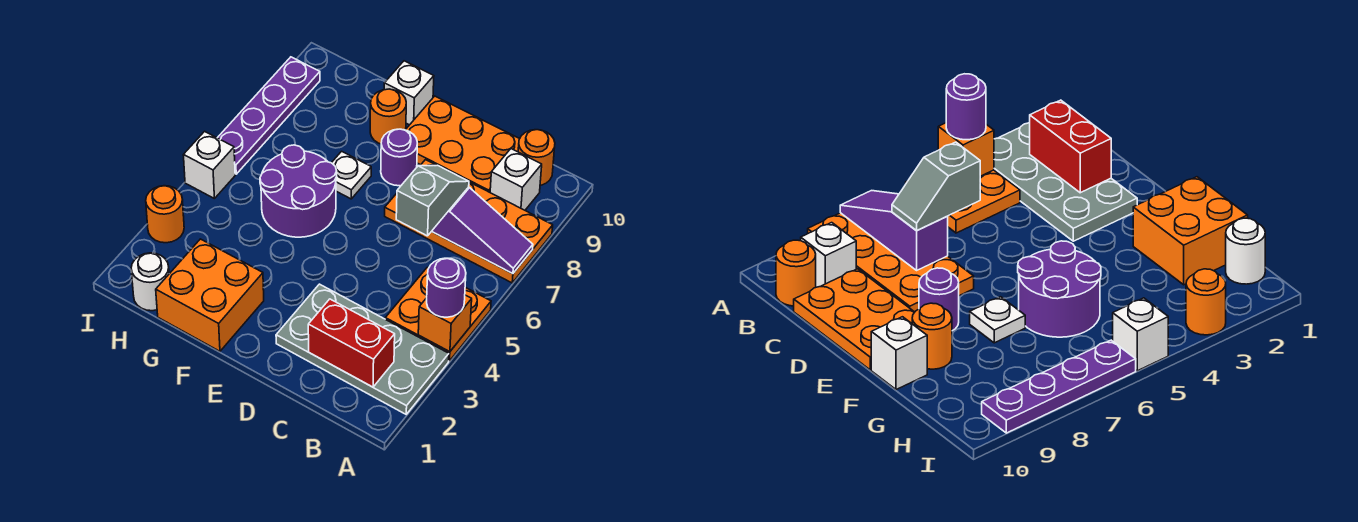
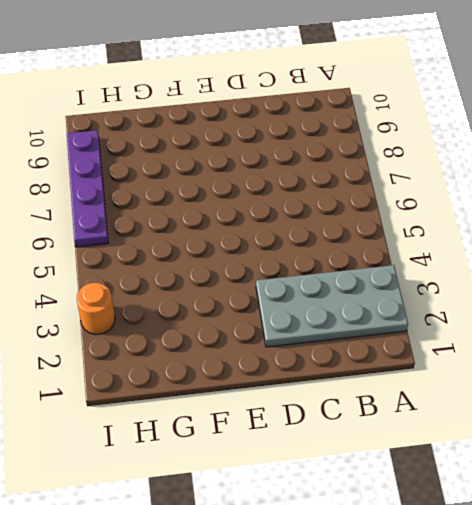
none -> orange plate A4:B5 level 1
none -> orange plate A7:D8 level 1
none -> white brick B9 level 1

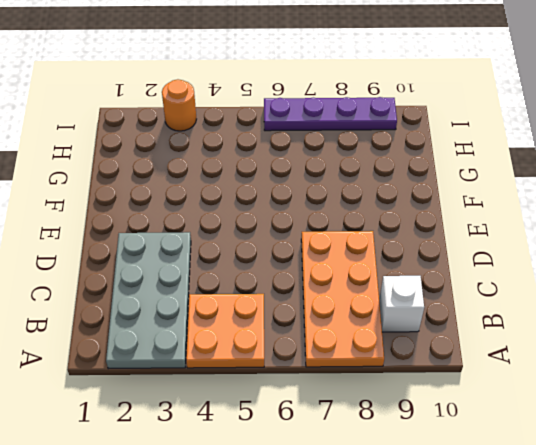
none -> orange round brick B10 level 1
none -> orange plate C9:E10 level 1
none -> purple round brick E8 level 1

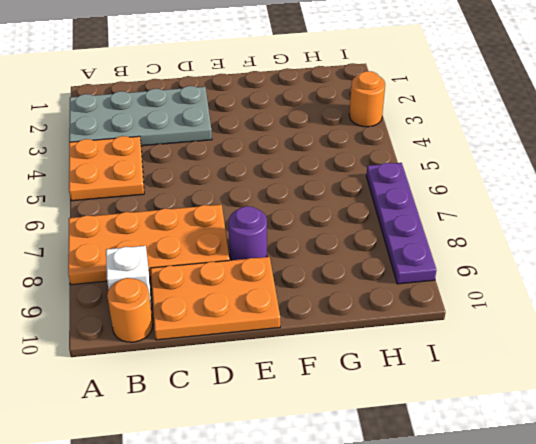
none -> orange brick F1:G2 level 1
none -> purple round brick F5:G6 level 1
none -> white plate F7 level 1

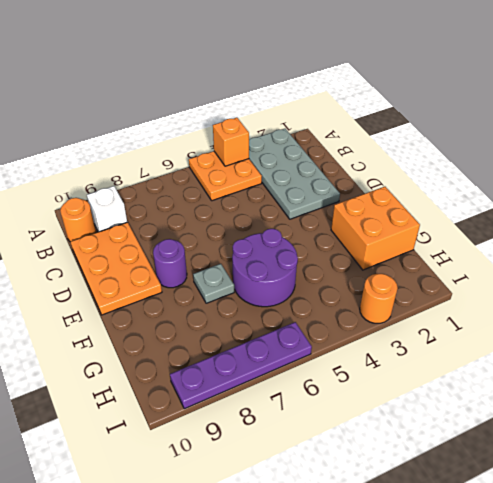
grey plate F7 level 1 -> white plate F7 level 1
none -> orange plate A7:D8 level 1
none -> orange round brick F9 level 1
none -> white brick F10 level 1

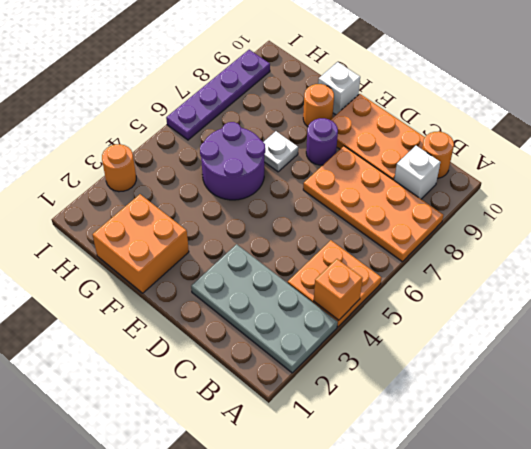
none -> white round brick H1 level 1
none -> white brick I5 level 1
none -> purple slope A7:C7 level 2 top C

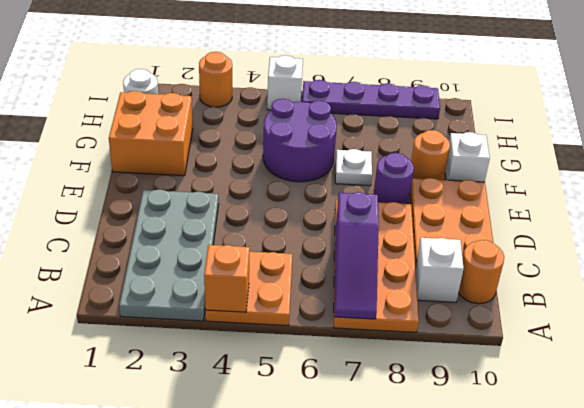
none -> red brick B2:C2 level 2
none -> purple round brick A4 level 3
none -> grey slope C6:C7 level 3 top 6

